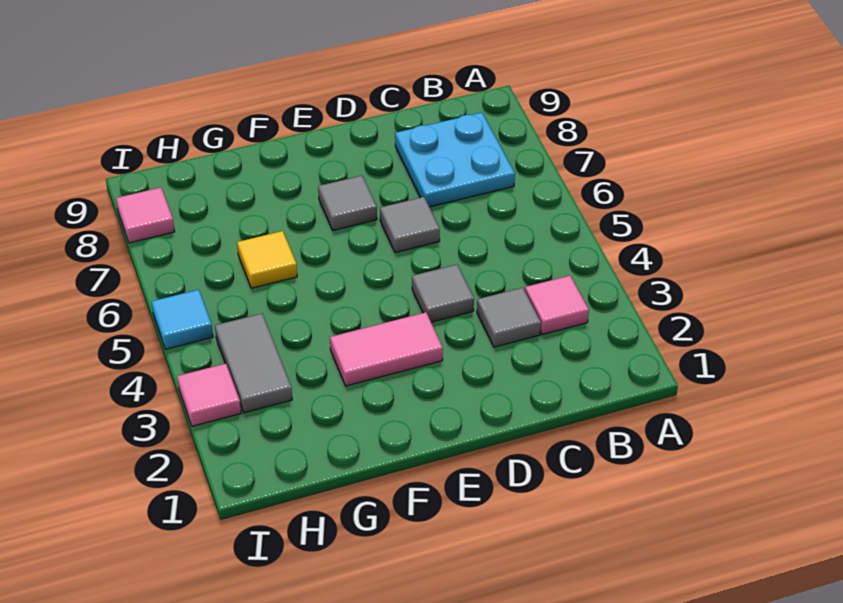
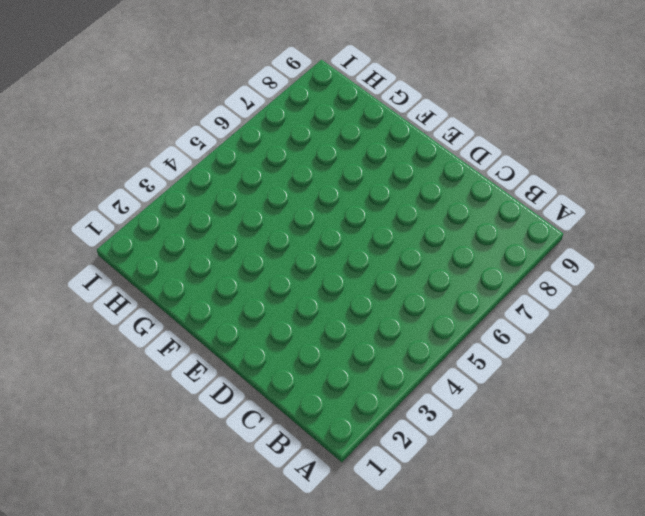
none -> pink tile B3 level 1
none -> cyan plate B7:C8 level 1
none -> grey tile C3 level 1

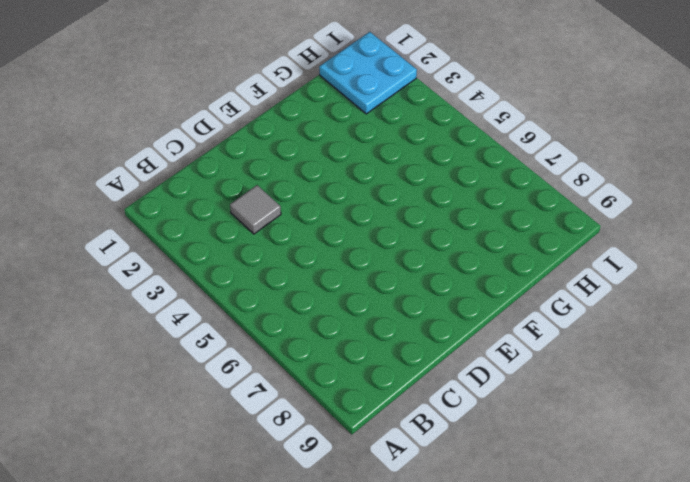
cyan plate H1:I2 level 1 -> cyan plate B7:C8 level 1
none -> pink tile B3 level 1
none -> grey tile D4 level 1
none -> grey tile D6 level 1

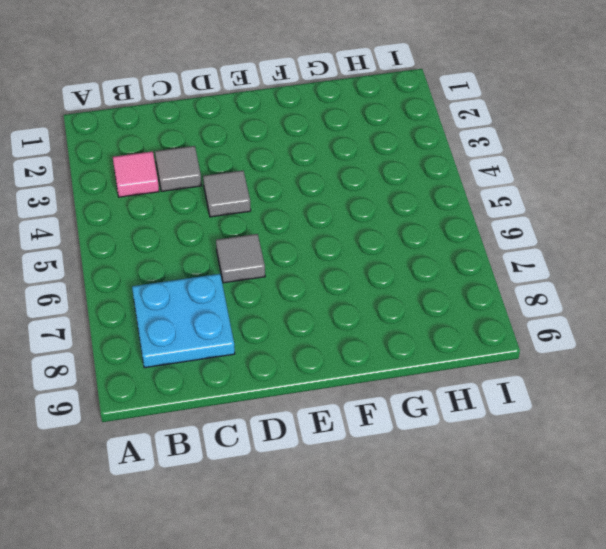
none -> pink tile E3:F3 level 1
none -> grey tile E7 level 1
none -> yellow tile G6 level 1

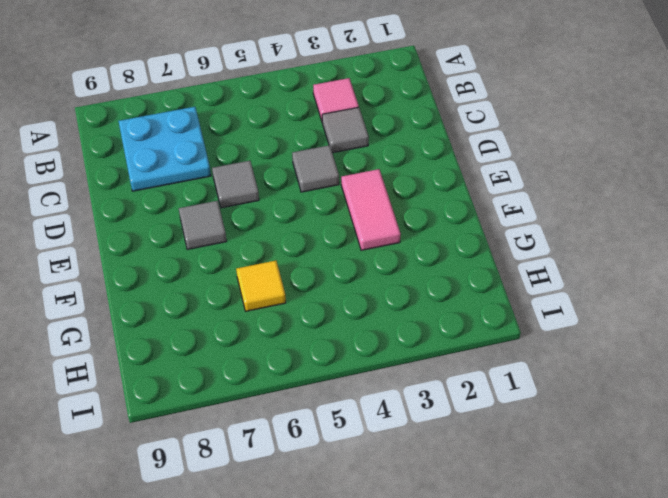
none -> grey tile H3:H4 level 1
none -> pink tile I3 level 1
none -> cyan tile I5 level 1

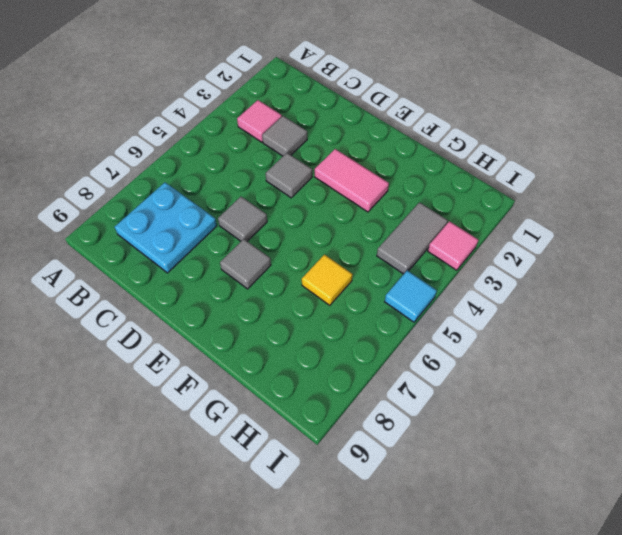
none -> pink tile I8 level 1

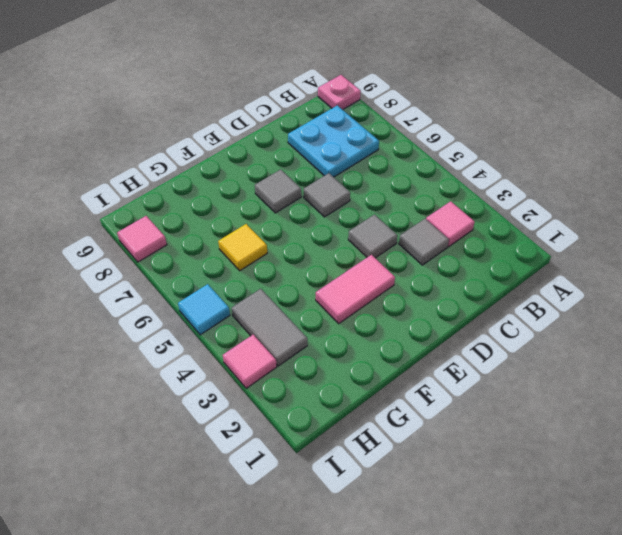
pink plate A9 level 1 -> none

